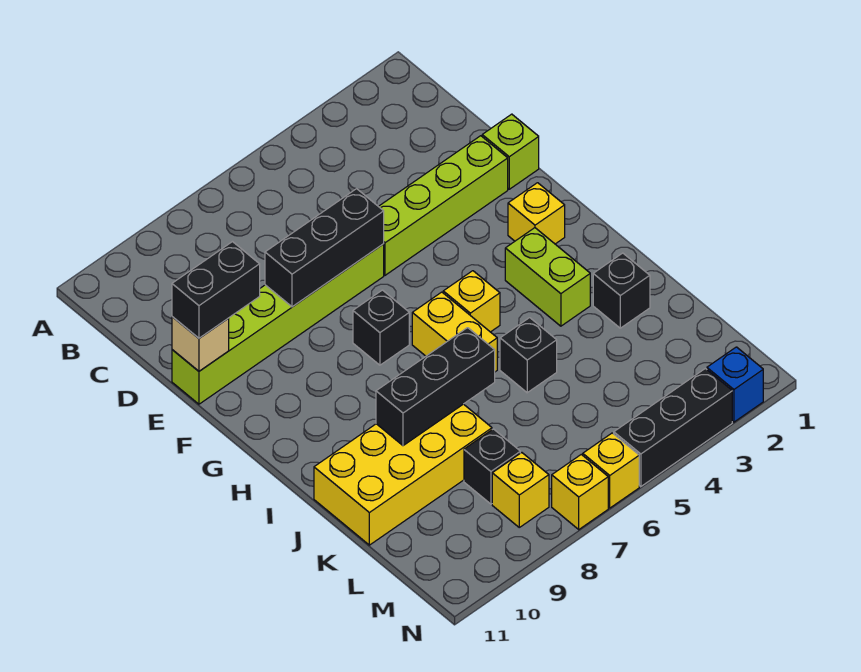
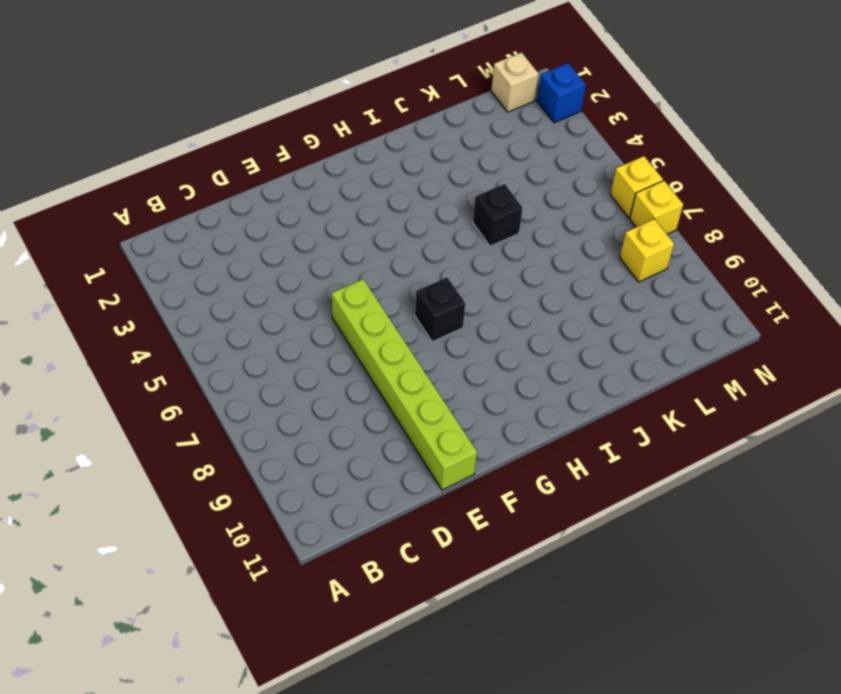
tan brick M1 level 1 -> tan brick E11 level 2
none -> lime brick E1 level 1
none -> lime brick E2:E5 level 1
none -> yellow brick G2 level 1

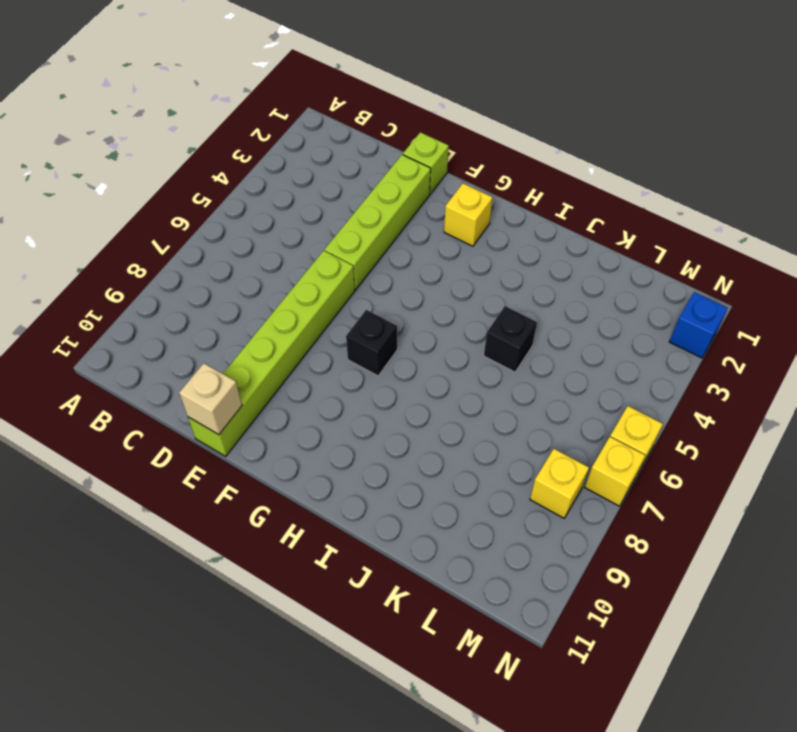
none -> lime brick H3:I3 level 1
none -> yellow brick H5 level 1
none -> yellow brick H6:I6 level 1

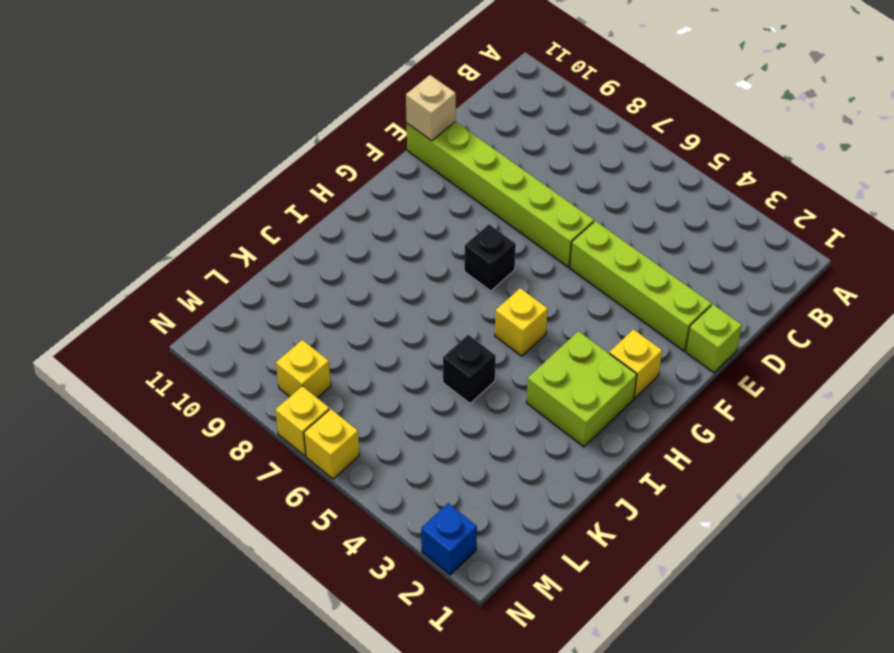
lime brick H2:I3 level 1 -> lime brick H3:I3 level 1
none -> yellow brick H6:I6 level 1
none -> black brick J2 level 1
none -> yellow brick J8:K11 level 1

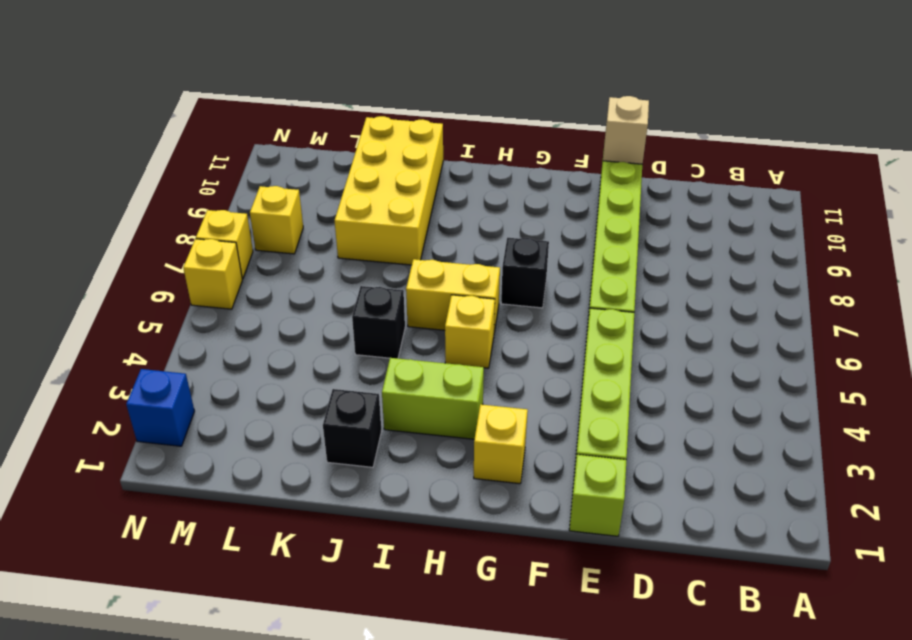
none -> black brick L8 level 1
none -> black brick N3:N5 level 1
none -> black brick E6:E8 level 2

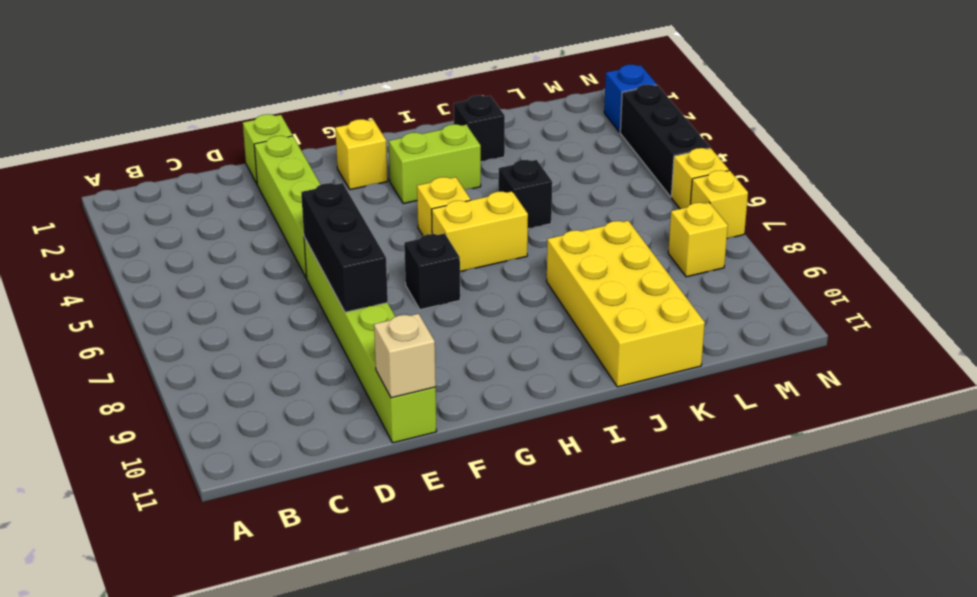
none -> black brick L8 level 1
none -> black brick J7:J9 level 2
none -> black brick E10:E11 level 3

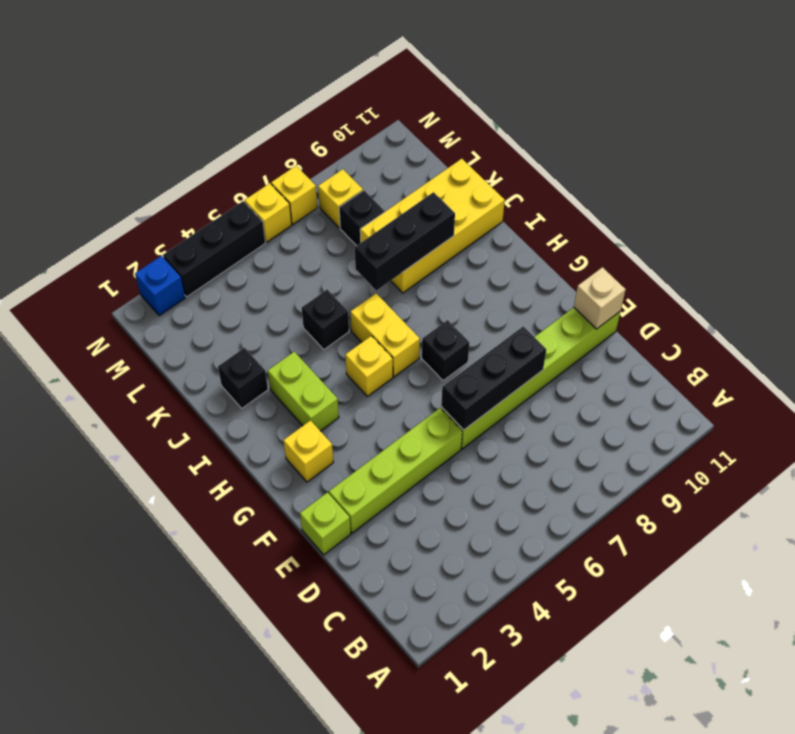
none -> black brick E10:E11 level 3

